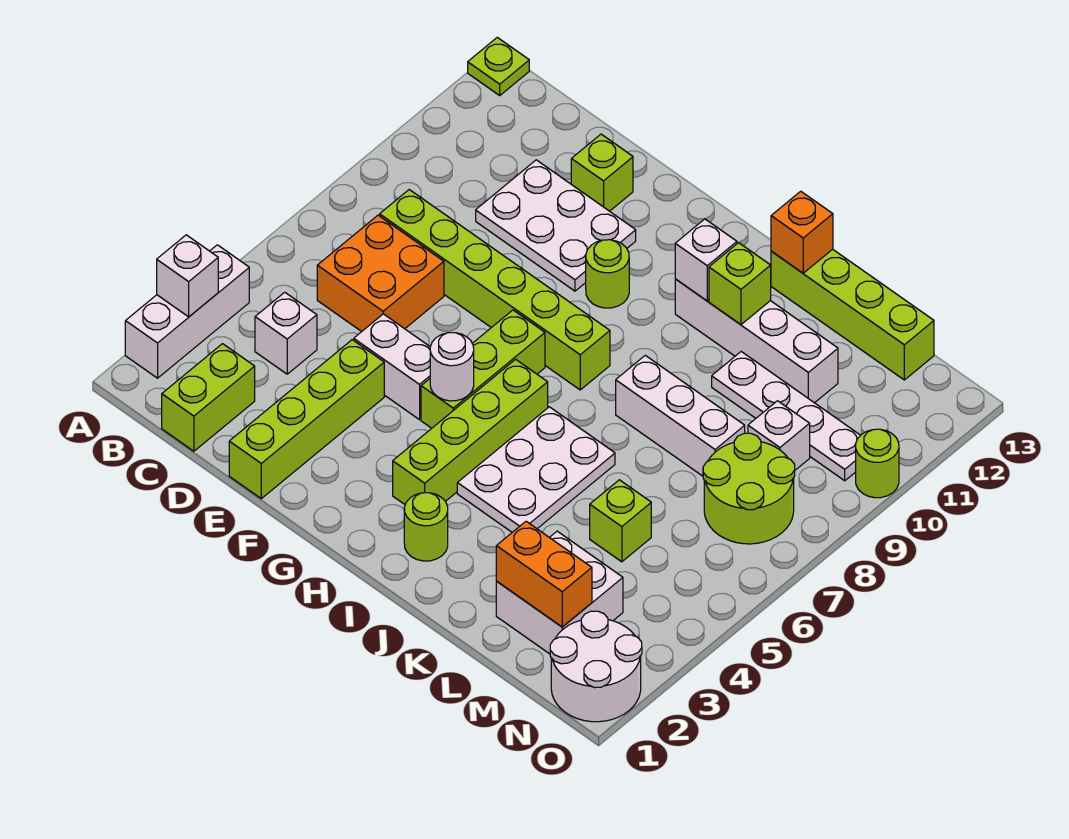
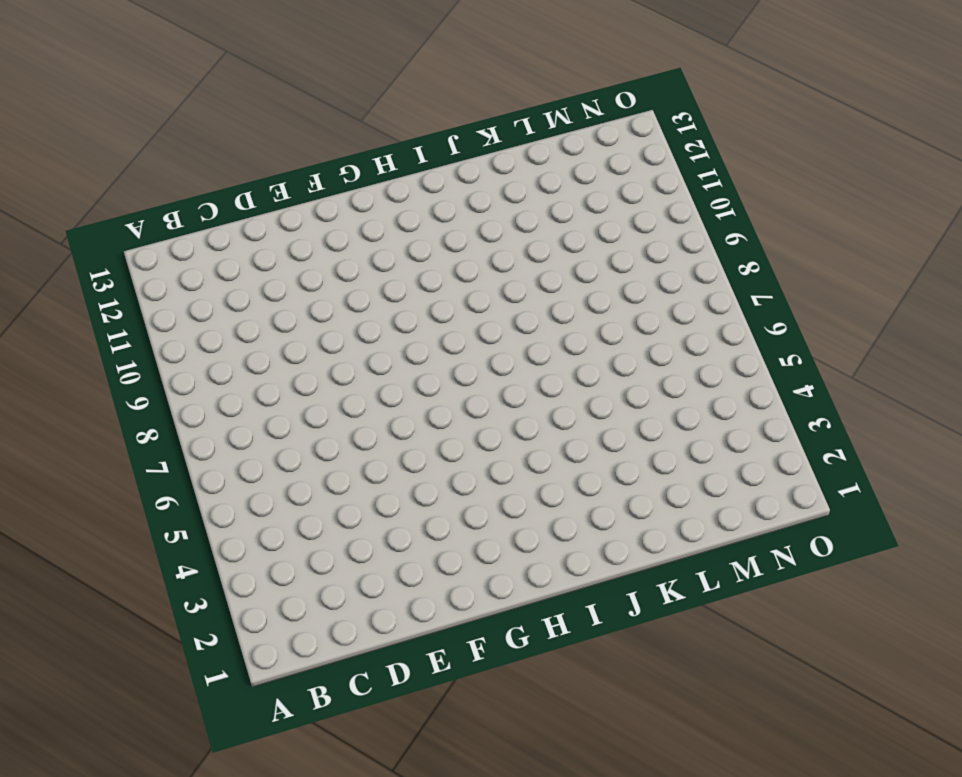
none -> white brick A2:A4 level 1
none -> lime plate A13 level 1
none -> lime brick C1:C2 level 1
none -> white brick C4 level 1

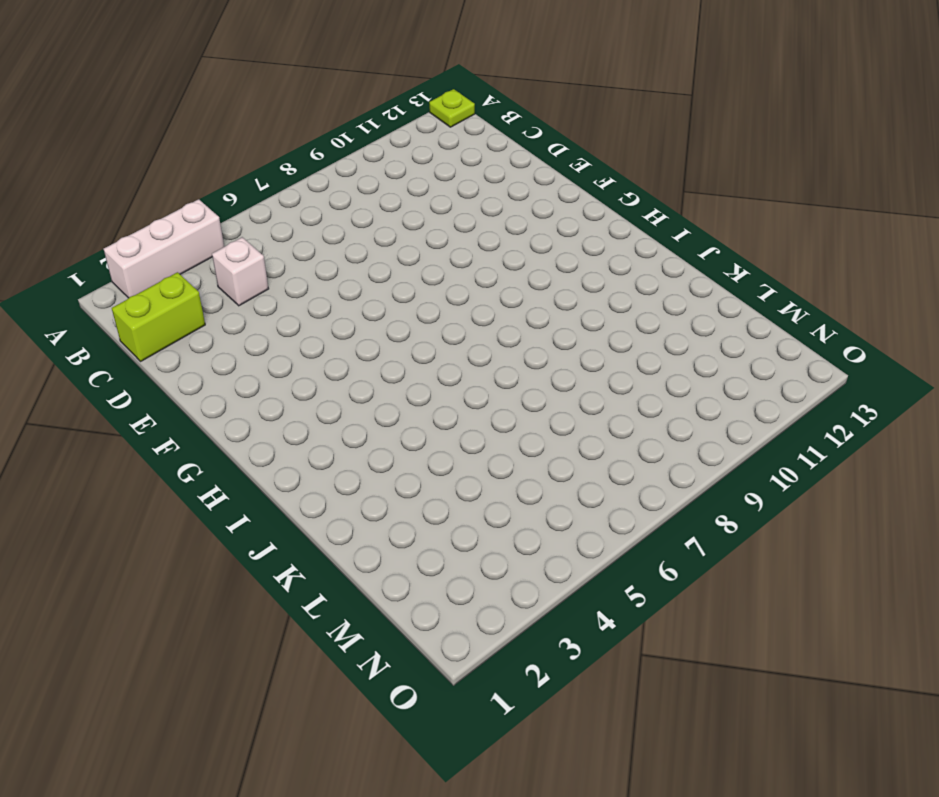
none -> orange brick C6:D7 level 1
none -> lime brick C8:H8 level 1
none -> white plate D10:F11 level 1
none -> lime brick E1:E4 level 1

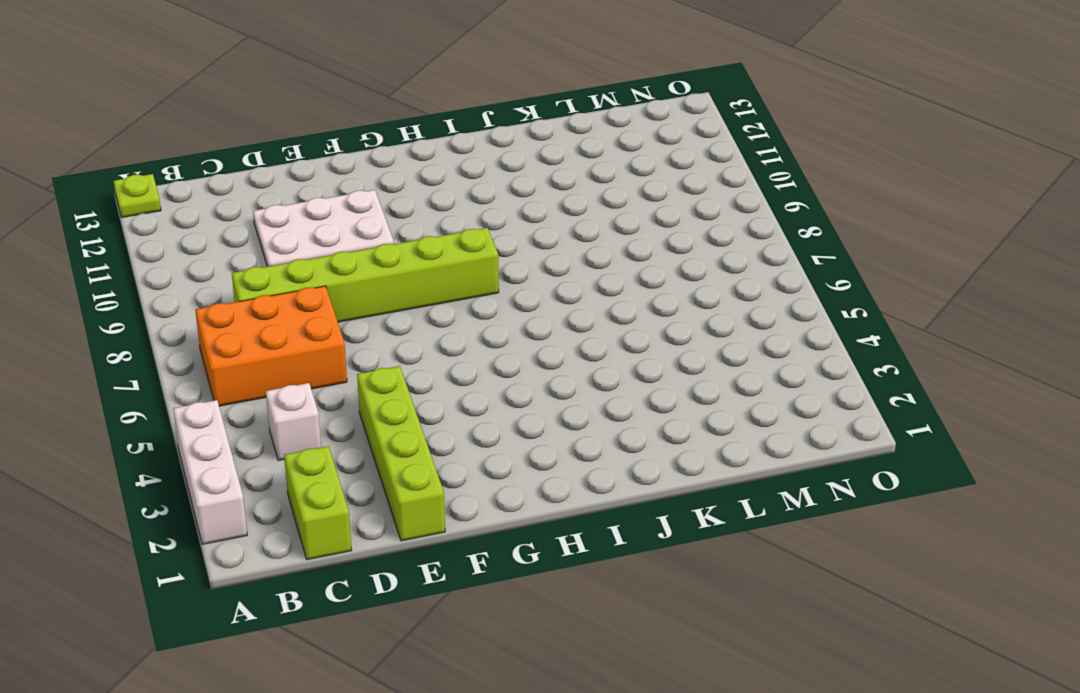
orange brick B6:D7 level 1 -> orange brick C6:D7 level 1
none -> white brick E5:F5 level 1
none -> lime brick E12 level 1
none -> lime brick G5:G7 level 1
none -> lime round brick G10 level 1

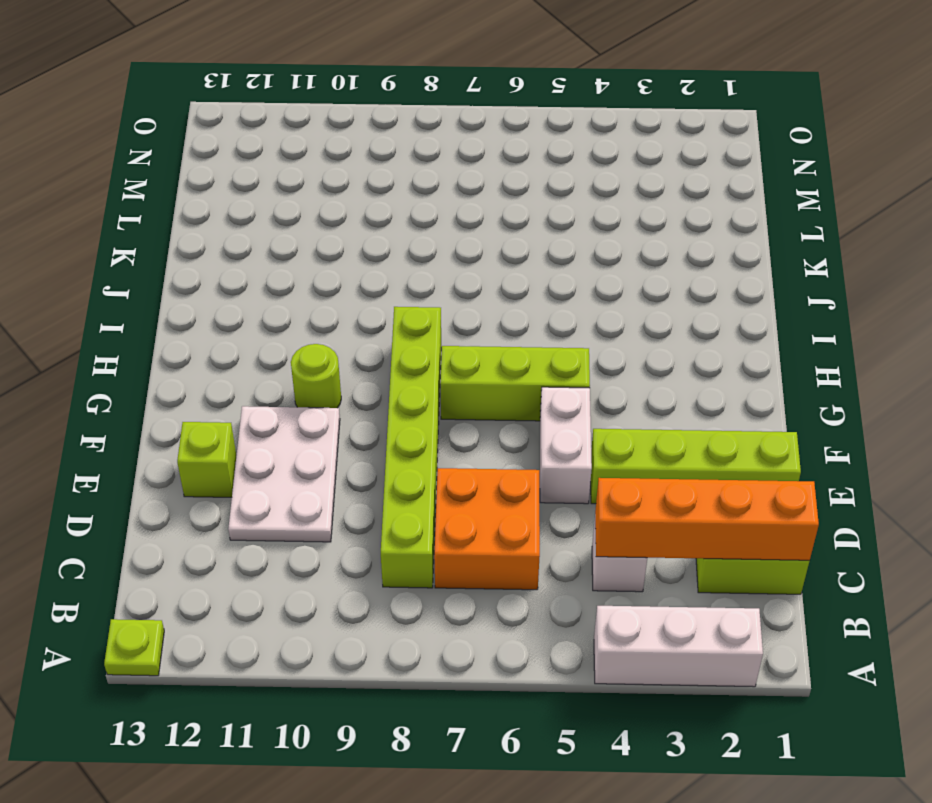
orange brick C1:C4 level 2 -> none
none -> lime brick H3:H6 level 1
none -> lime round brick I2 level 1
none -> white plate I4:J6 level 1
none -> white brick I11:L11 level 1

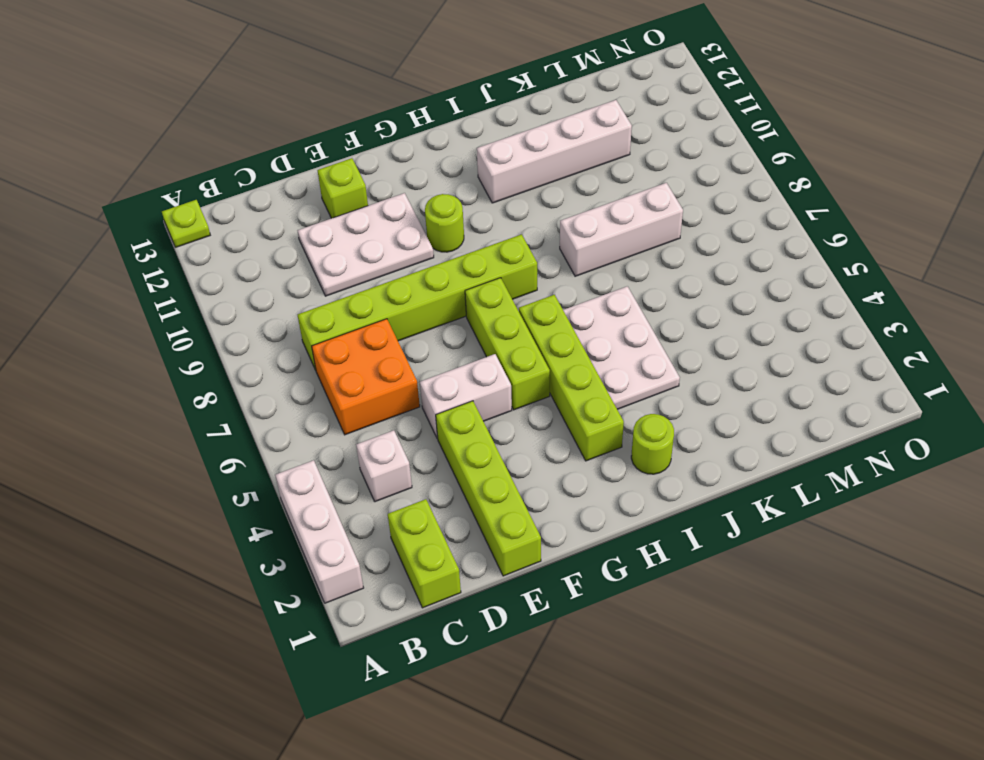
none -> lime brick J13:M13 level 1
none -> white plate K10:N10 level 1
none -> white brick L2:M3 level 1
none -> lime brick L5 level 1

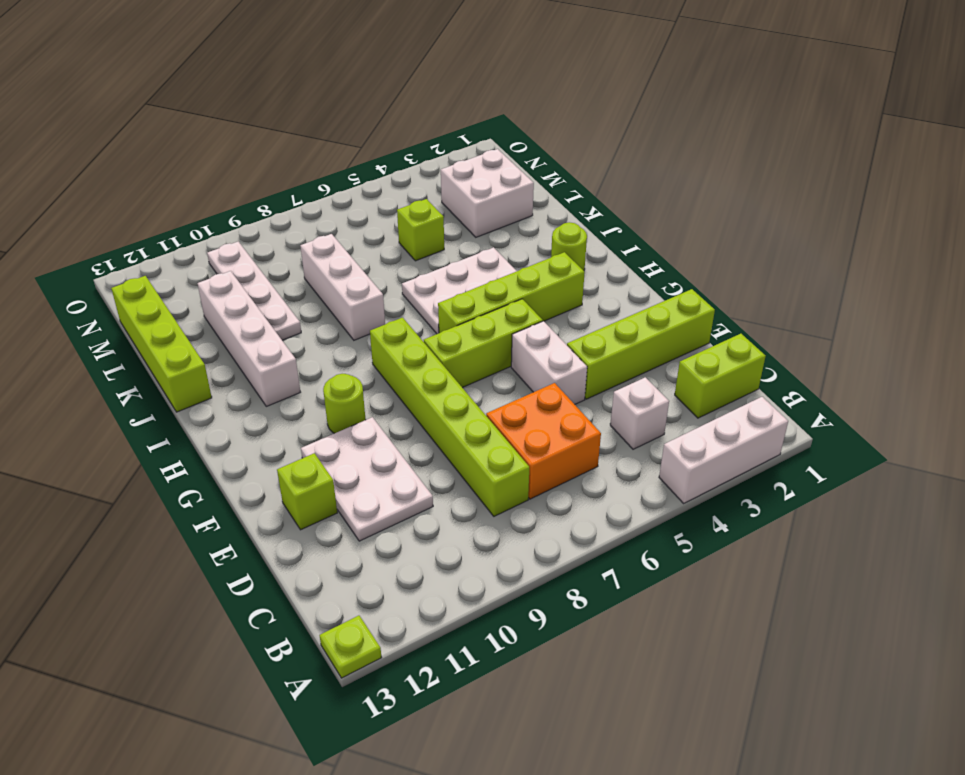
none -> lime round brick M7:N8 level 1
none -> white brick M9 level 1
none -> white round brick N1:O2 level 1
none -> lime round brick O10 level 1

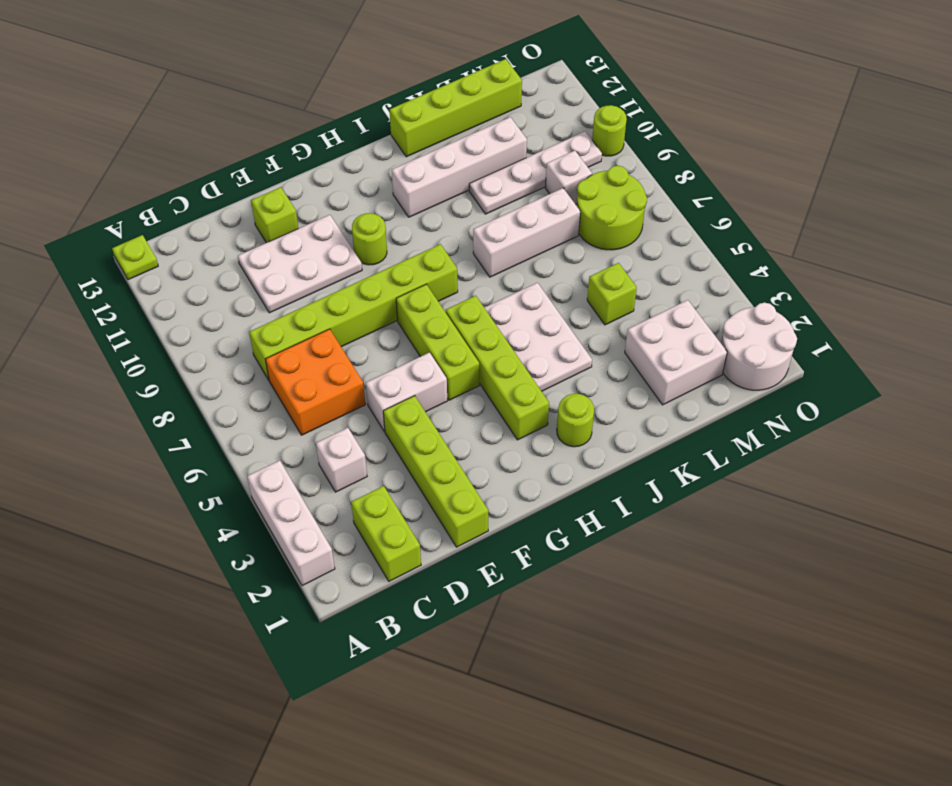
none -> white brick A3 level 2
none -> white round brick G5 level 2
none -> white brick I11 level 2
none -> lime brick J11 level 2

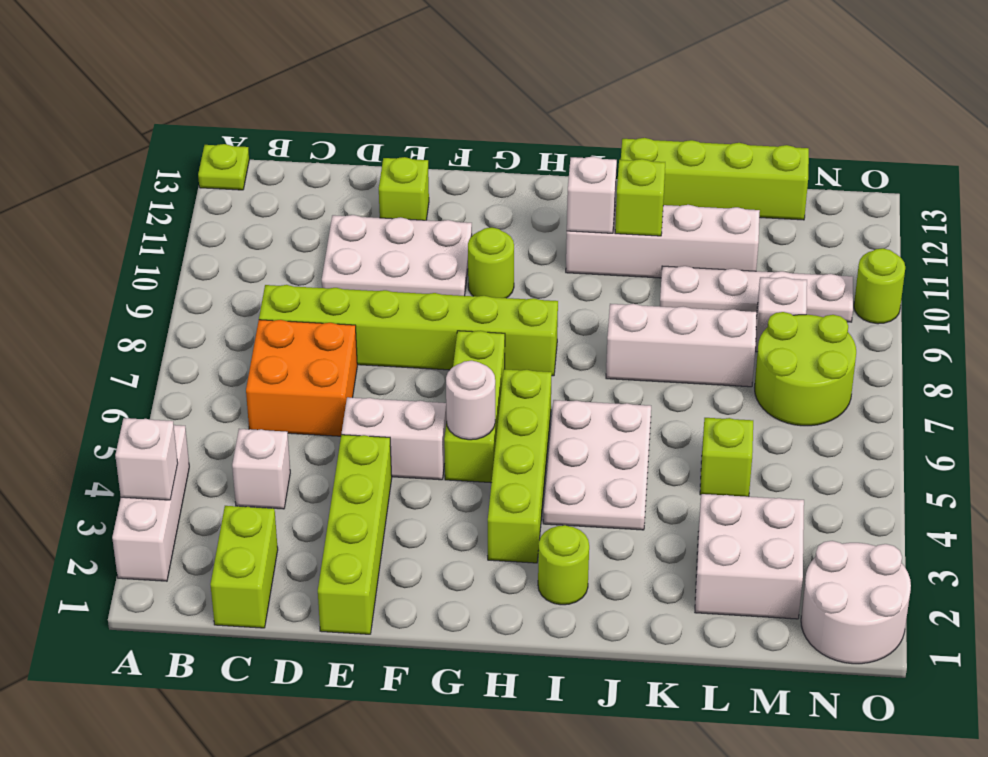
none -> orange brick J13 level 2
none -> orange brick L2:M2 level 2

